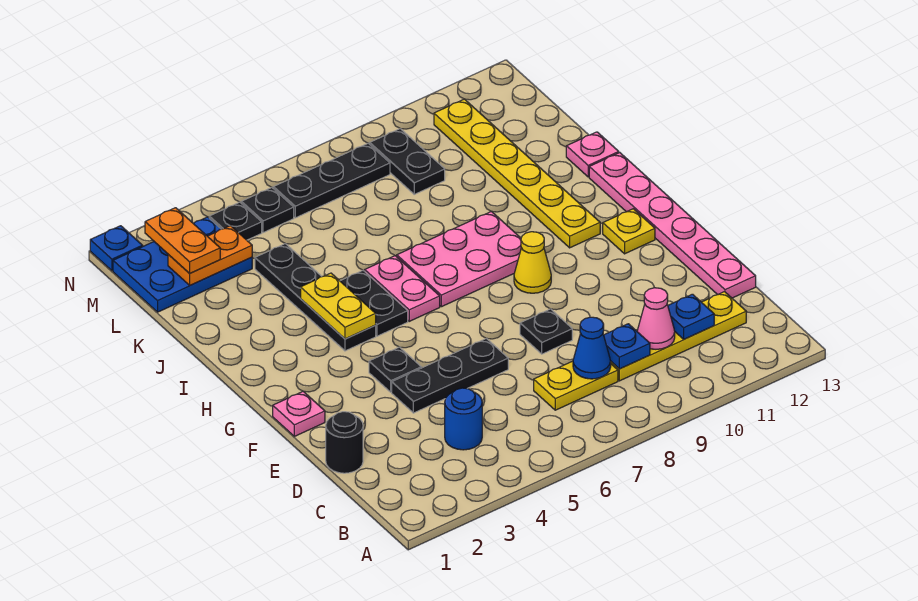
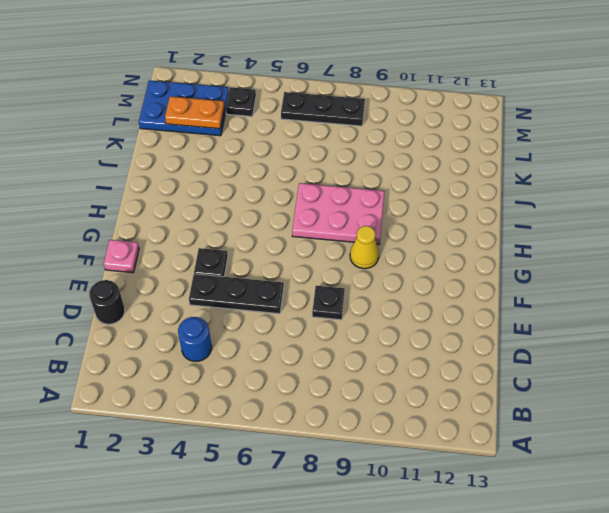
none -> yellow plate C7:C8 level 1
none -> yellow plate C9:C12 level 1
none -> pink plate D13:I13 level 1
none -> yellow plate G12 level 1

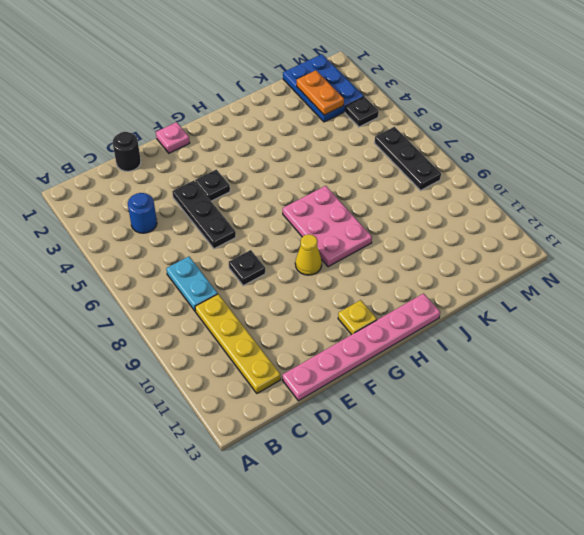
cyan plate C7:C8 level 1 -> yellow plate C7:C8 level 1
none -> black plate H4:K4 level 1
none -> black plate H5:I5 level 1
none -> pink plate H6:I6 level 1
none -> yellow plate H11:M11 level 1

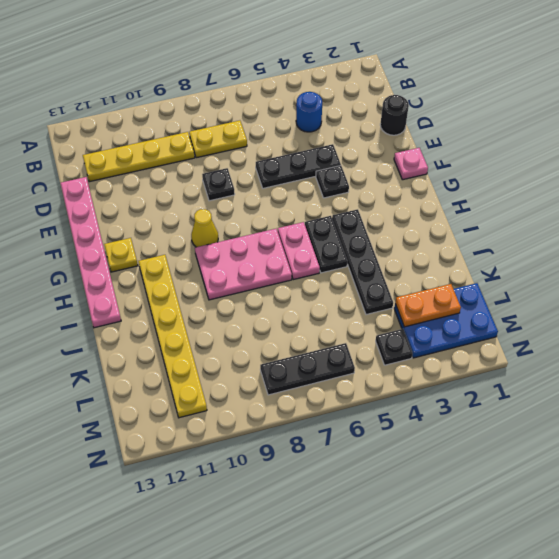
none -> pink plate J13 level 1
none -> black plate L9:M9 level 1
none -> black plate M5 level 1
none -> blue plate N1 level 1

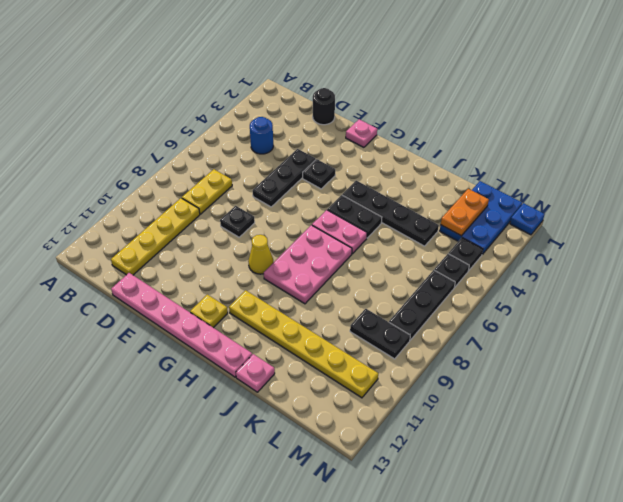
none -> blue cone C8 level 2
none -> blue plate C9 level 2
none -> pink cone C10 level 2
none -> blue plate C11 level 2

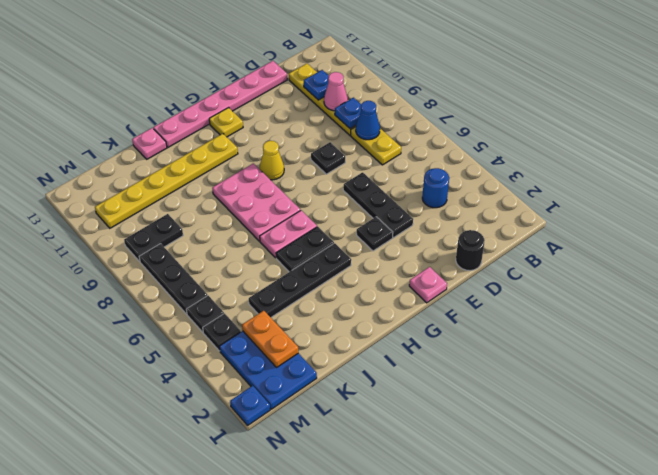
none -> yellow plate H4:I4 level 2
none -> orange plate L2:M2 level 3

